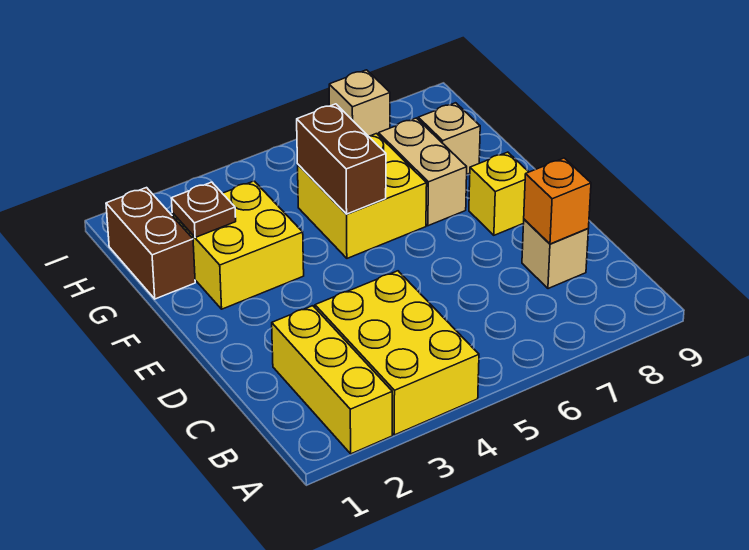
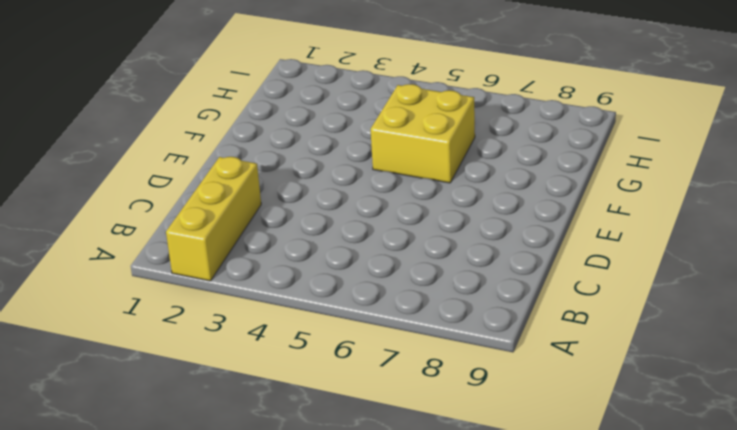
none -> yellow brick A3:C4 level 1
none -> tan brick C8 level 1
none -> yellow brick E8 level 1

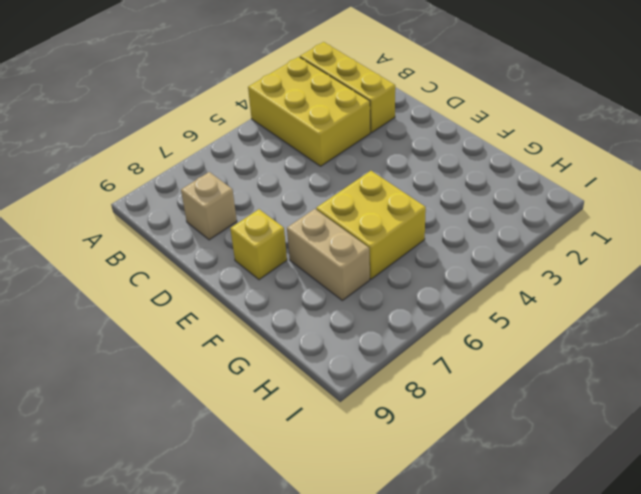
none -> yellow brick F2:G3 level 1
none -> brown brick G1:H1 level 1
none -> tan brick G8 level 1

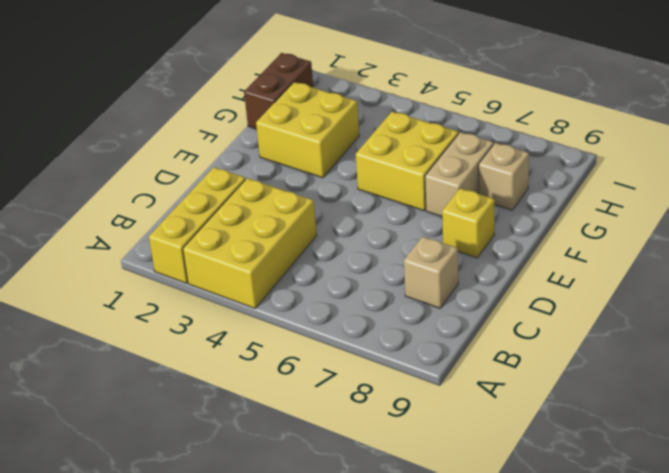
none -> tan brick I7 level 1
none -> orange brick C8 level 2
none -> brown brick F5:G5 level 2

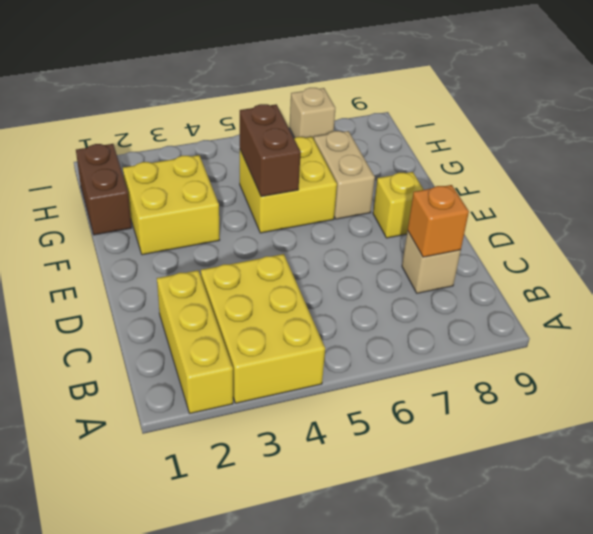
none -> tan brick G8 level 1
none -> brown plate G2 level 2

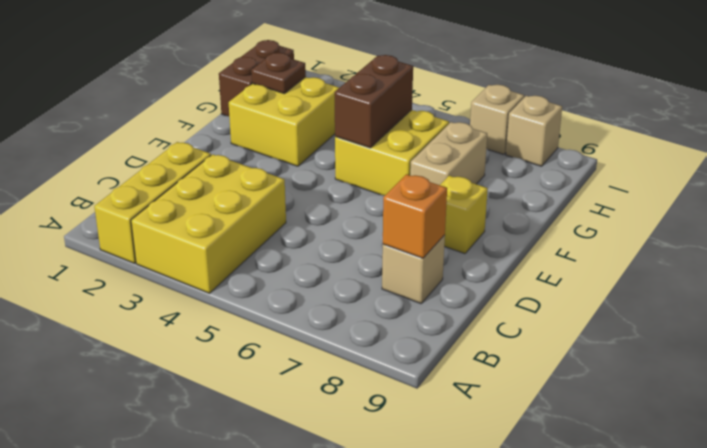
tan brick I8 level 1 -> tan brick G8 level 1

